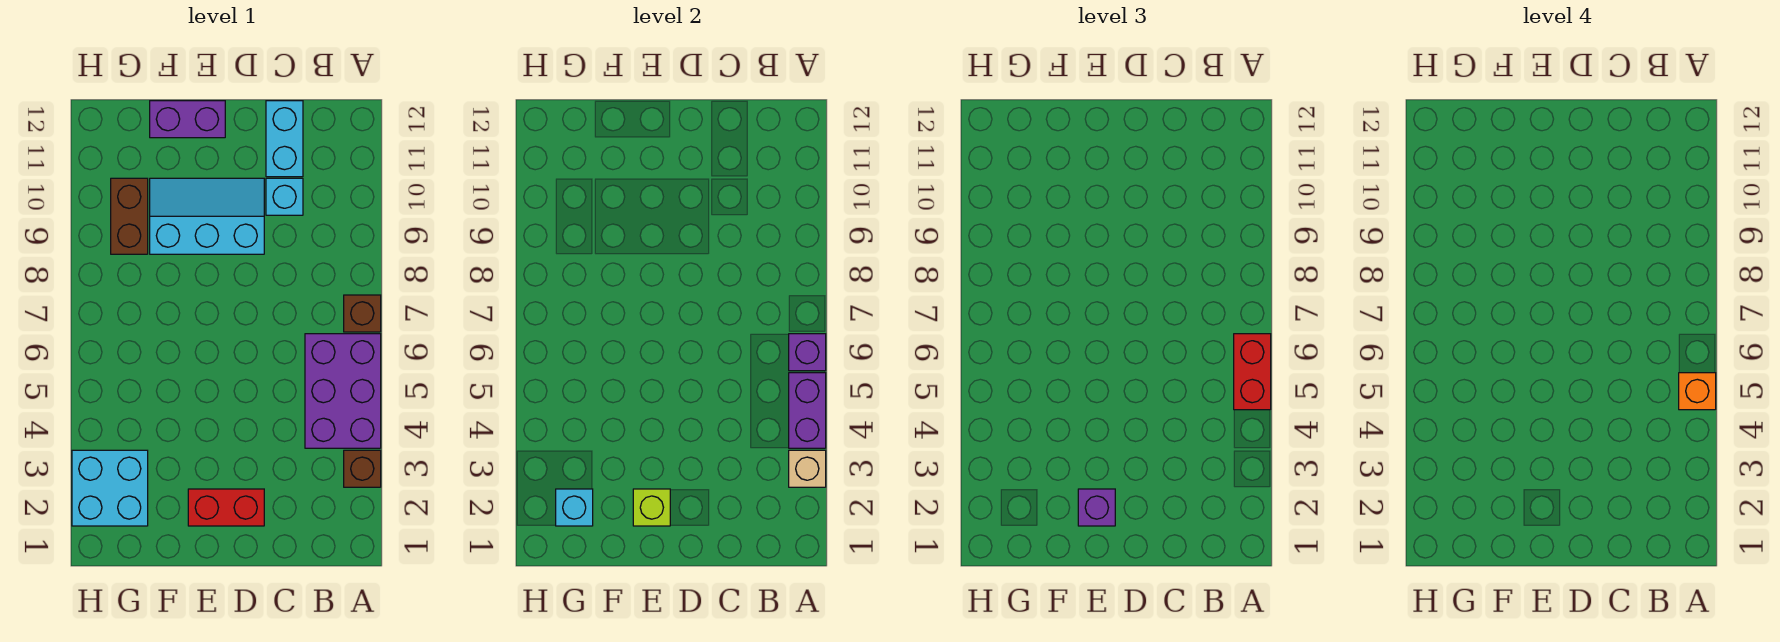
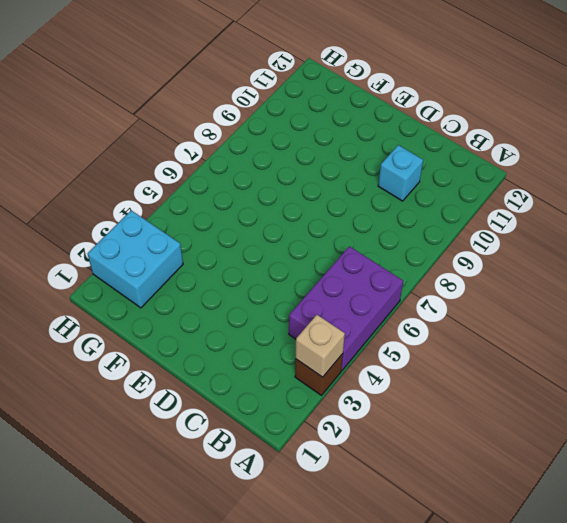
none -> brown brick A7 level 1
none -> cyan brick C11:C12 level 1
none -> red brick D2:E2 level 1

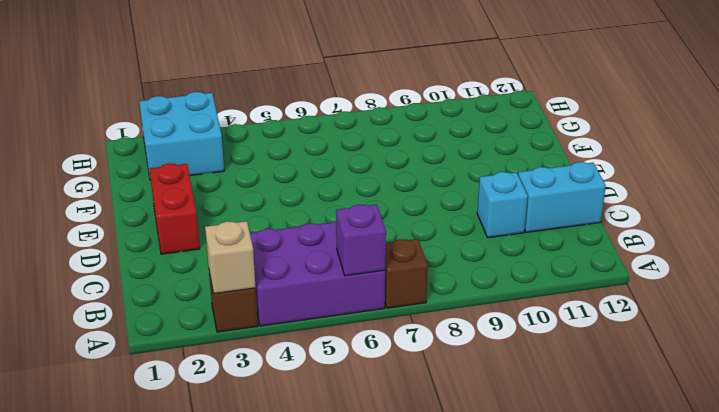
none -> cyan slope D9:F10 level 1 top 9
none -> purple brick E12:F12 level 1
none -> brown brick G9:G10 level 1

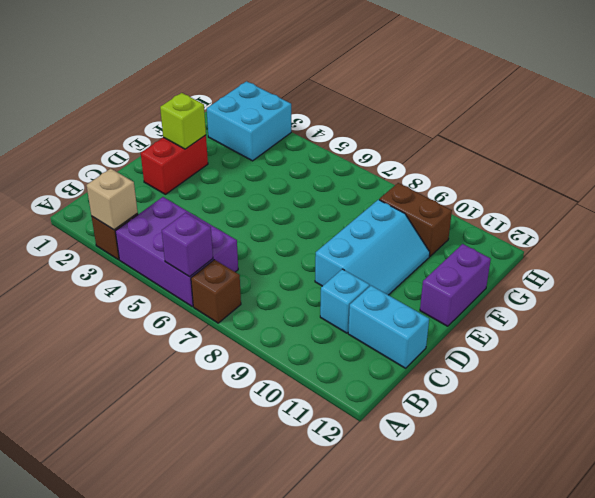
none -> purple brick A4:A5 level 2
none -> cyan brick G2 level 2
none -> red brick A5:A6 level 3

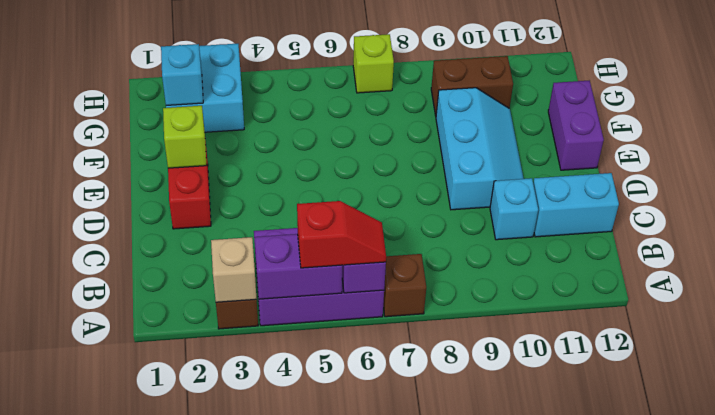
red slope A5:A6 level 3 top 5 -> red brick A5:A6 level 3
lime brick H7 level 1 -> none
none -> purple brick E2 level 3
none -> orange brick A5 level 4

